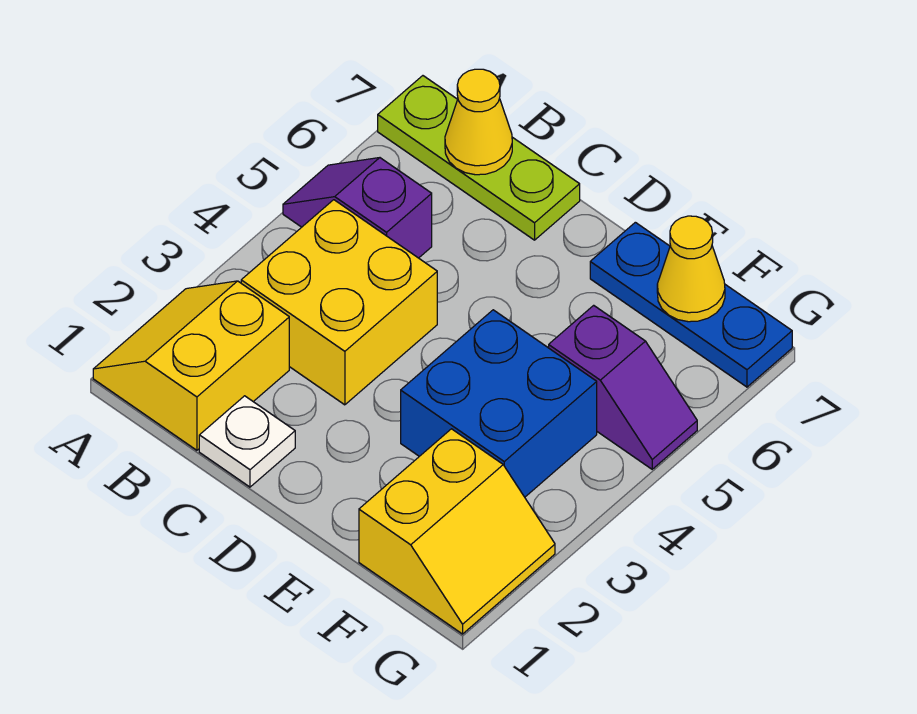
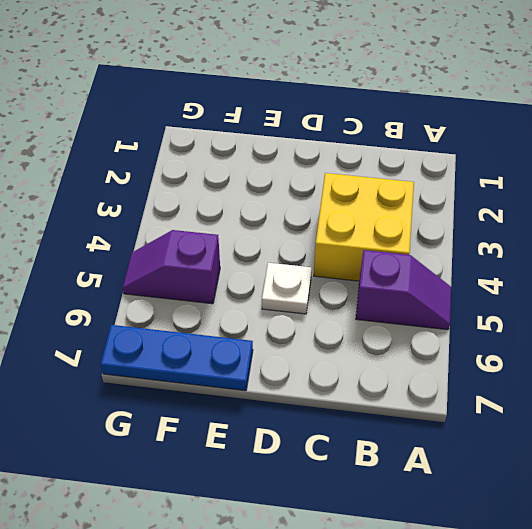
white plate D5 level 1 -> white plate C1 level 1
none -> yellow slope A1:B2 level 1 top B
none -> lime plate A7:C7 level 1

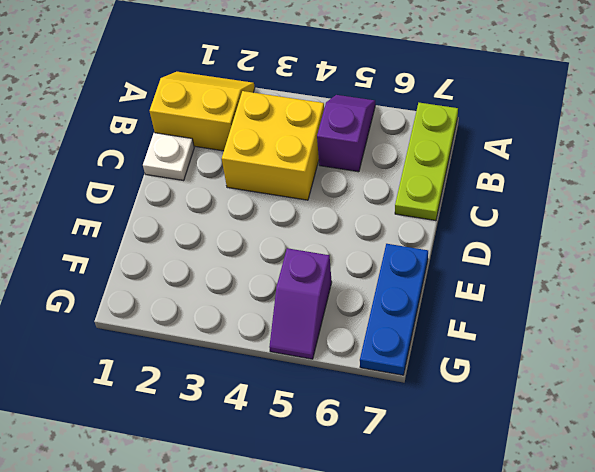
none -> blue brick E3:F4 level 1
none -> yellow slope F1:G2 level 1 top F

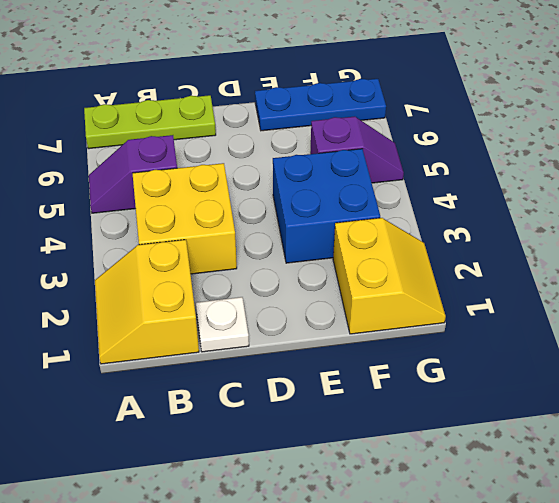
none -> yellow cone B7 level 2
none -> yellow cone F7 level 2

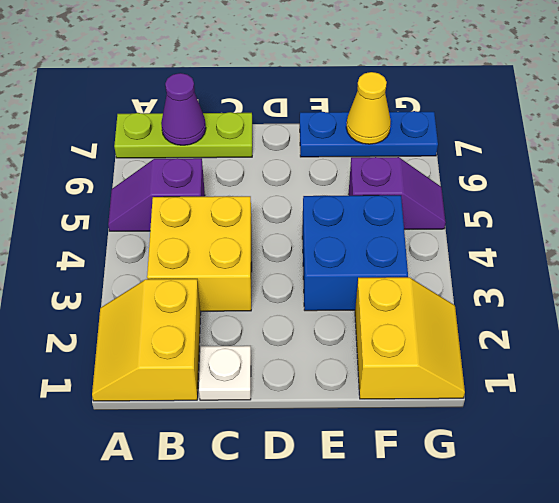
purple cone B7 level 2 -> yellow cone B7 level 2

